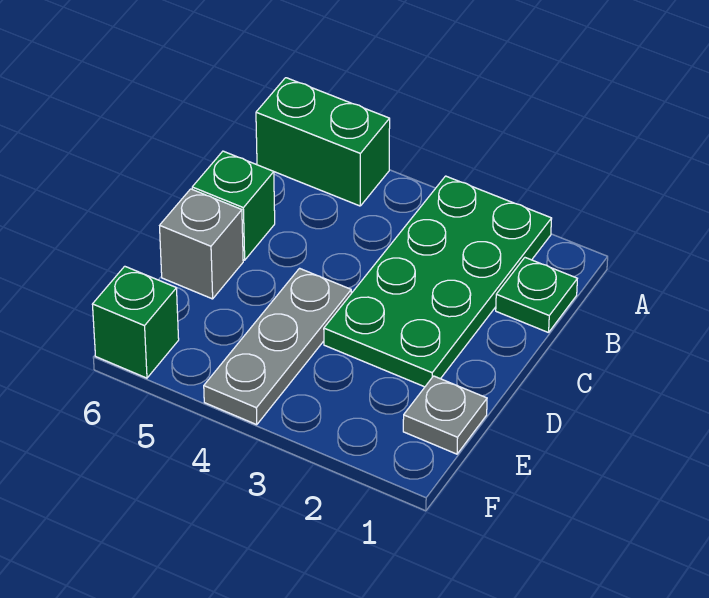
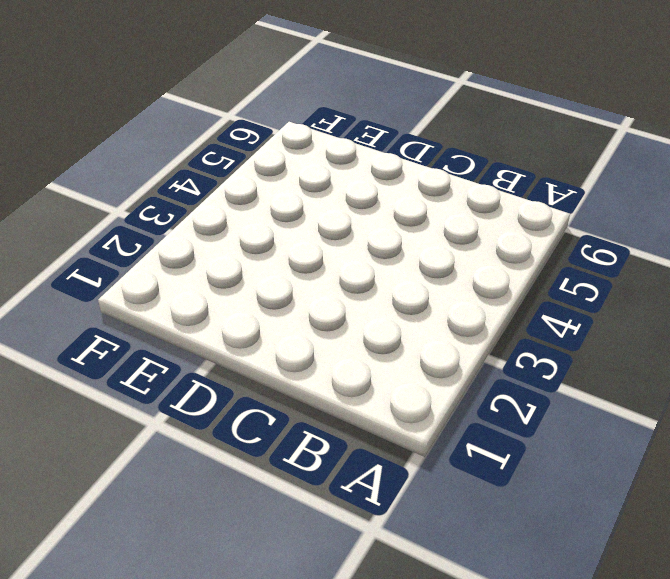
none -> green plate A2:D3 level 1
none -> green brick A5:A6 level 1

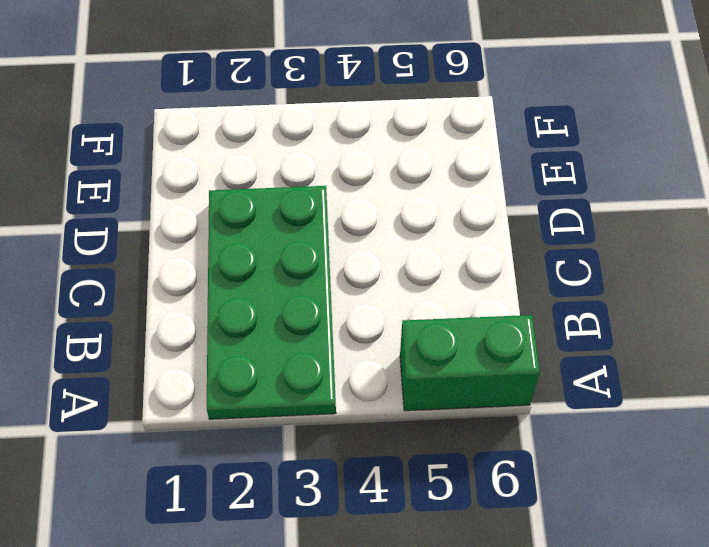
none -> green plate B1 level 1
none -> green brick C6 level 1

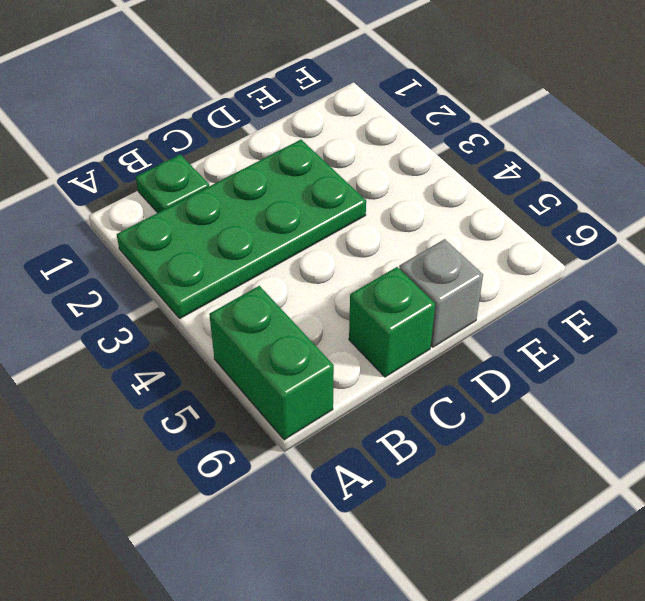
none -> grey plate D4:F4 level 1
none -> grey plate E1 level 1

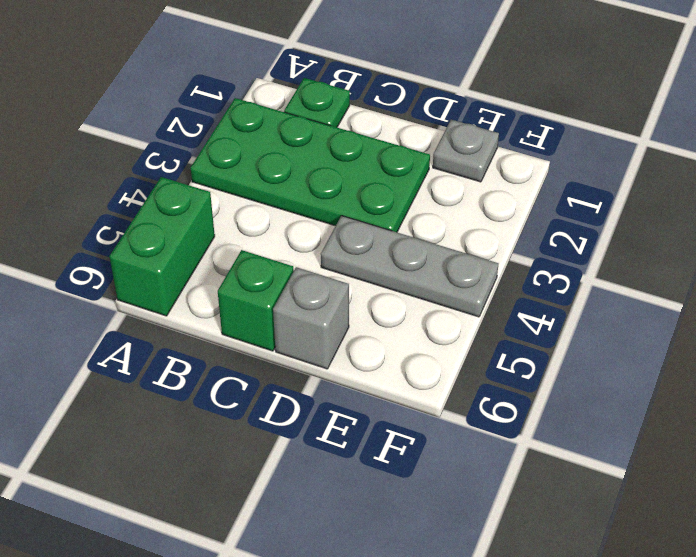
none -> green brick F6 level 1

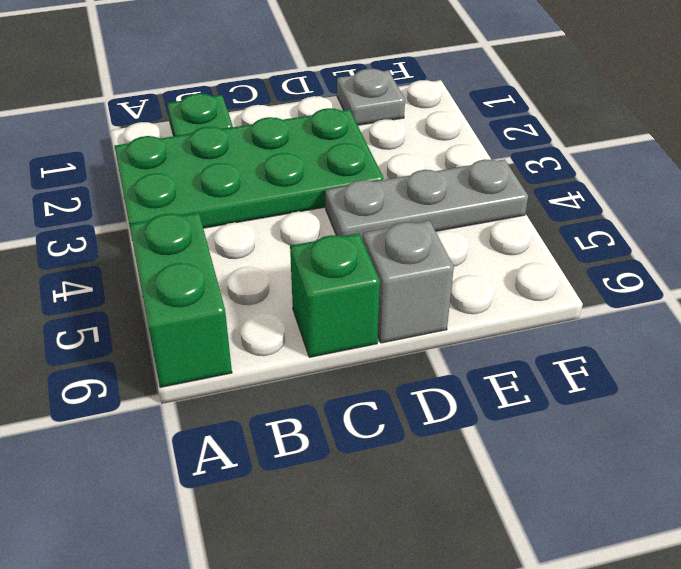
none -> green brick F6 level 1

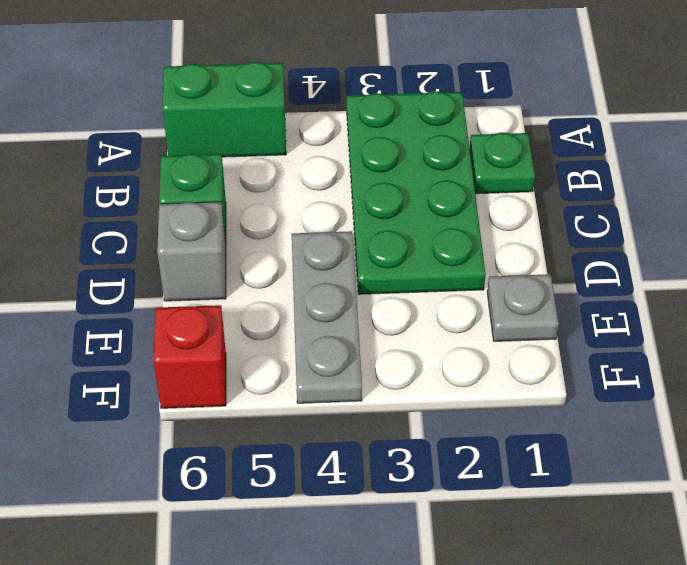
red brick F6 level 1 -> green brick F6 level 1

